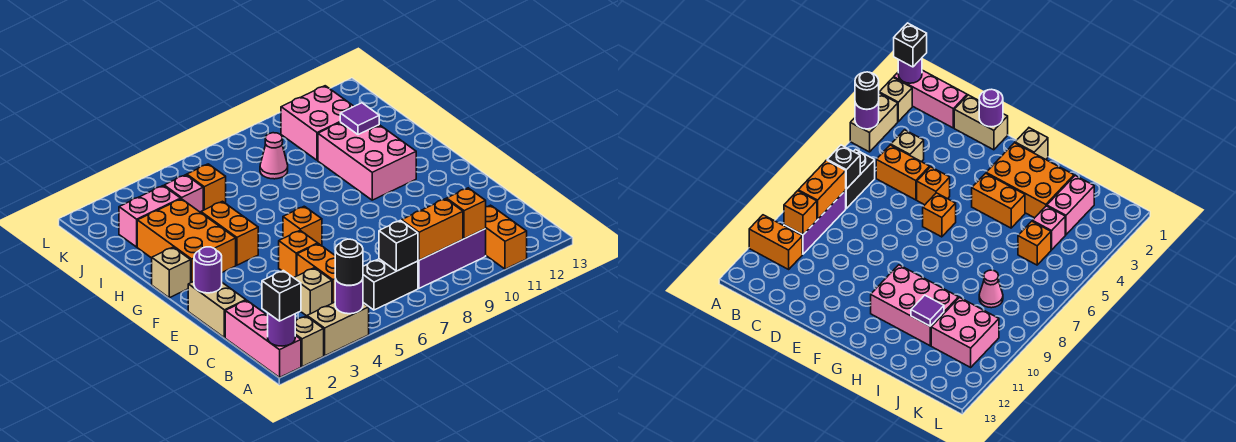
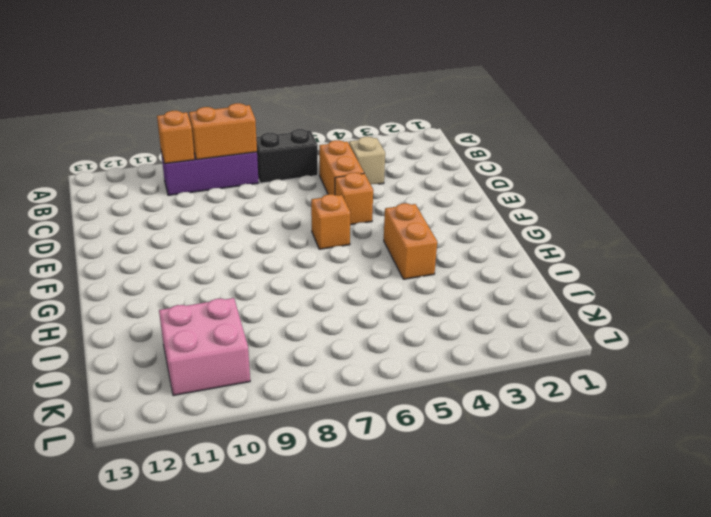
none -> pink brick A1:C1 level 1
none -> tan brick A2 level 1
none -> tan brick A3:A4 level 1

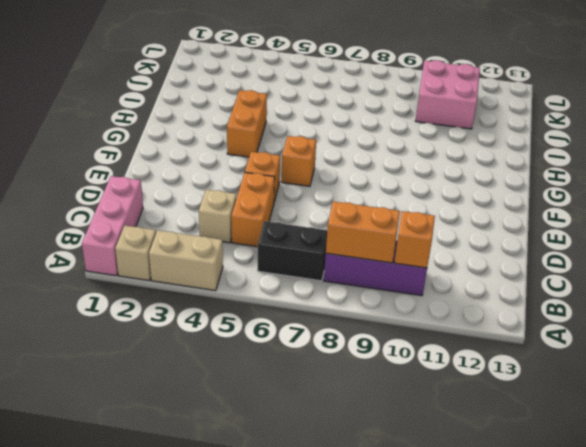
none -> orange brick A11:B11 level 1
none -> tan brick D1:E1 level 1
none -> tan brick G1 level 1

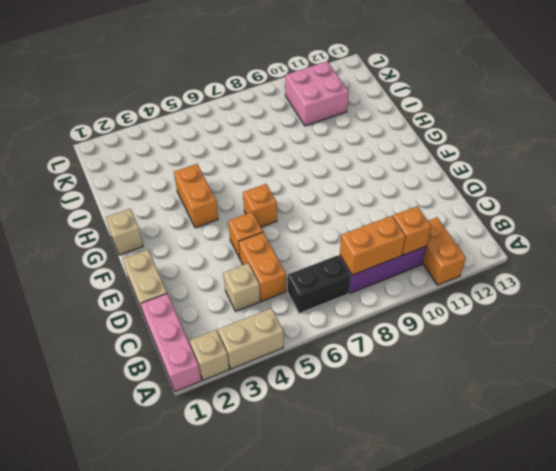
none -> orange brick G2:I3 level 1
none -> pink brick G10:I11 level 1
none -> pink brick J2:J3 level 1

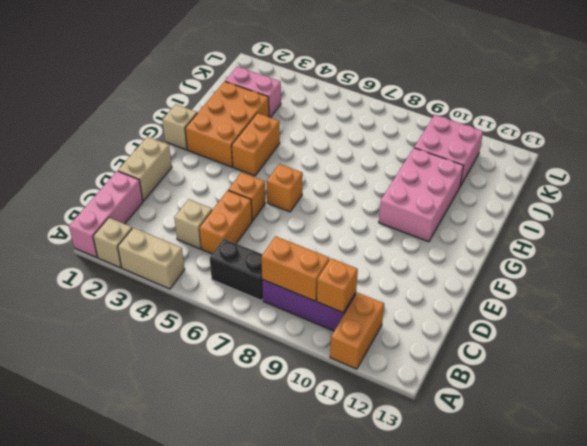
none -> pink brick J4 level 1
none -> orange brick J5 level 1
none -> pink cone J8 level 1

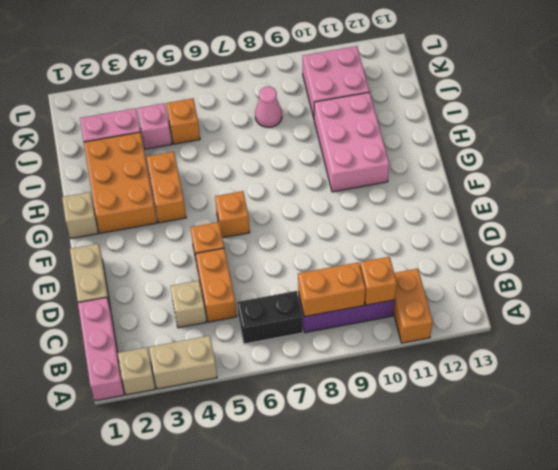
none -> purple round brick A1 level 2
none -> purple round brick A4 level 2
none -> black brick B7 level 2

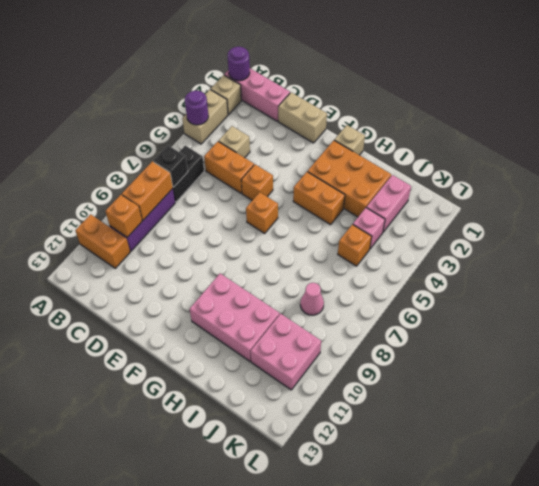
none -> purple round brick E1 level 2
none -> purple tile I11 level 2
none -> black brick A1 level 3

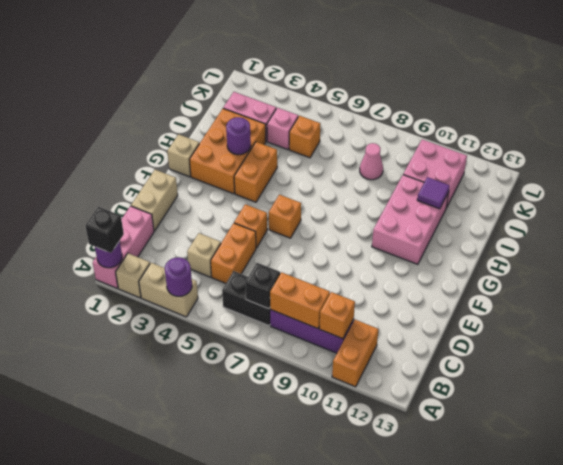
purple round brick H3 level 2 -> purple round brick E1 level 2
none -> black round brick A4 level 3

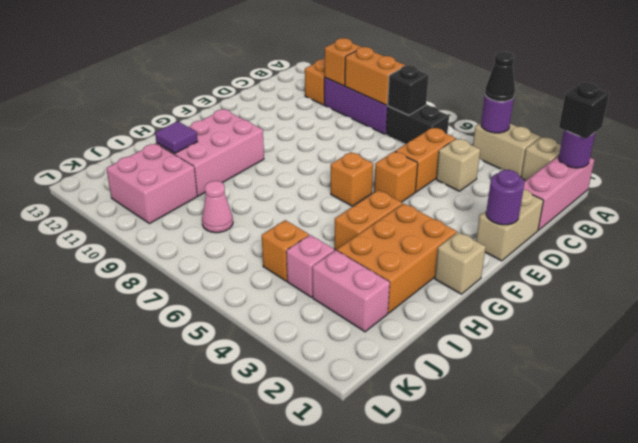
black cone A4 level 3 -> black round brick A4 level 3

